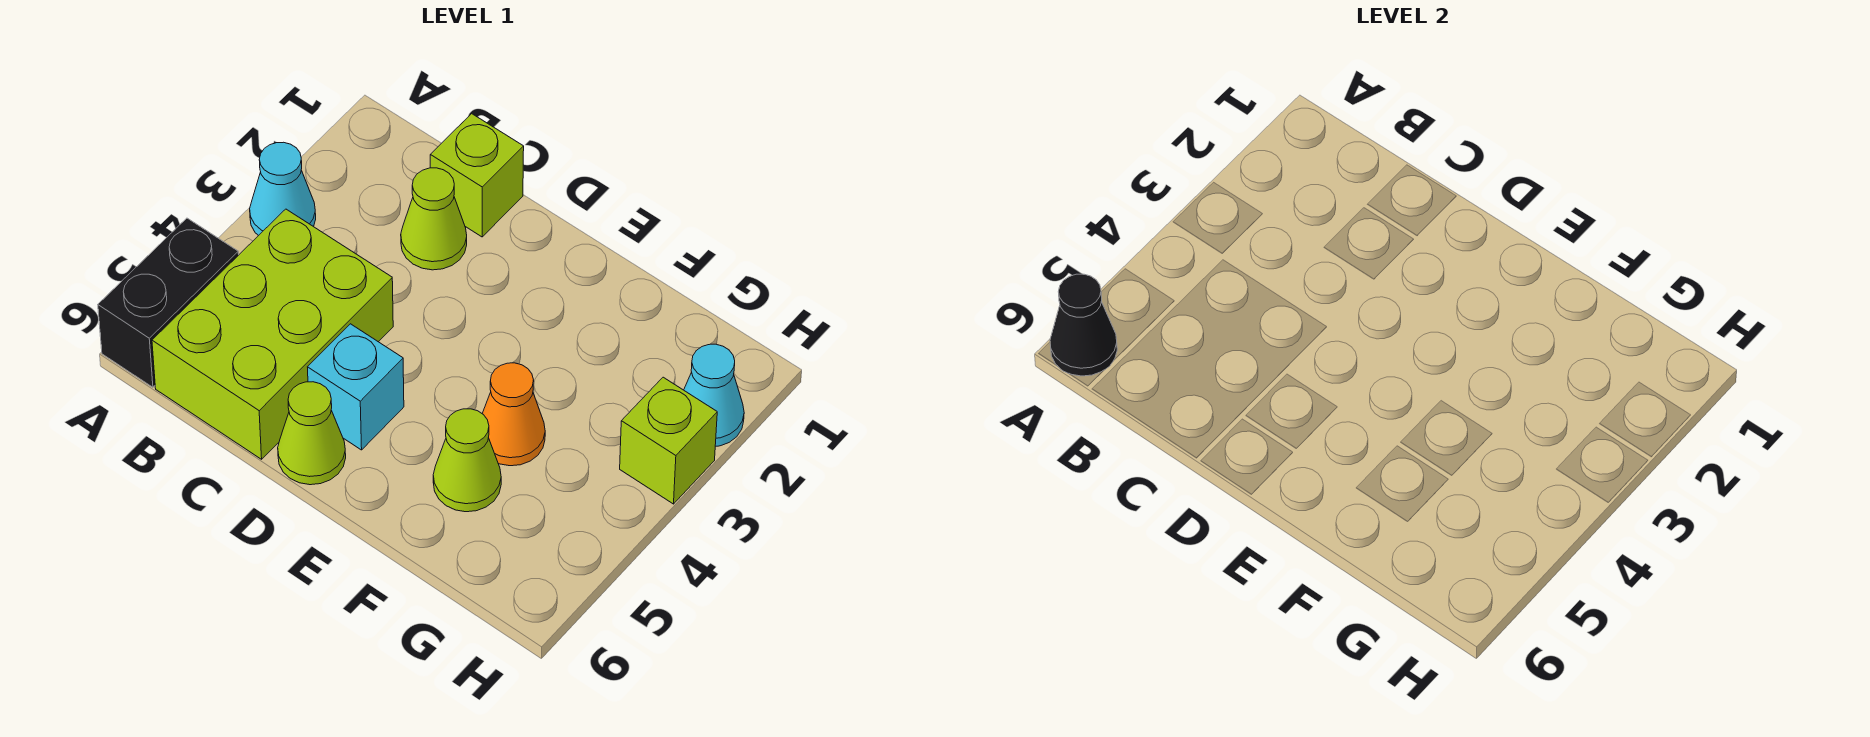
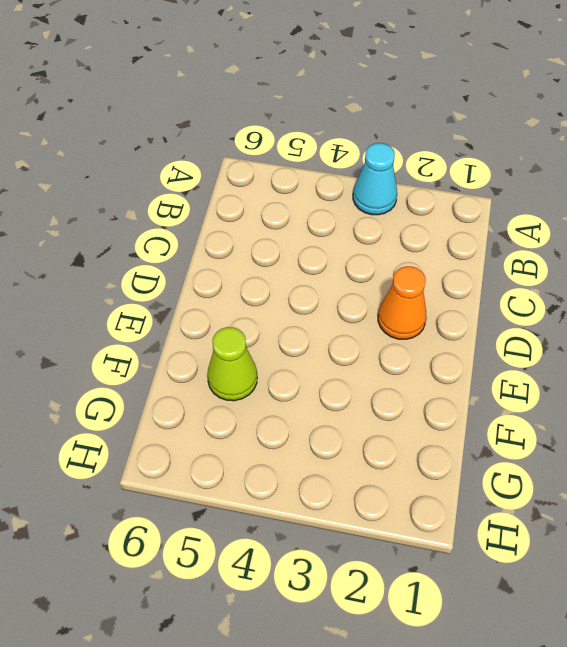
orange cone D2 level 1 -> orange cone F4 level 1
none -> black brick A5:A6 level 1
none -> lime brick B4:C6 level 1
none -> lime brick C1 level 1

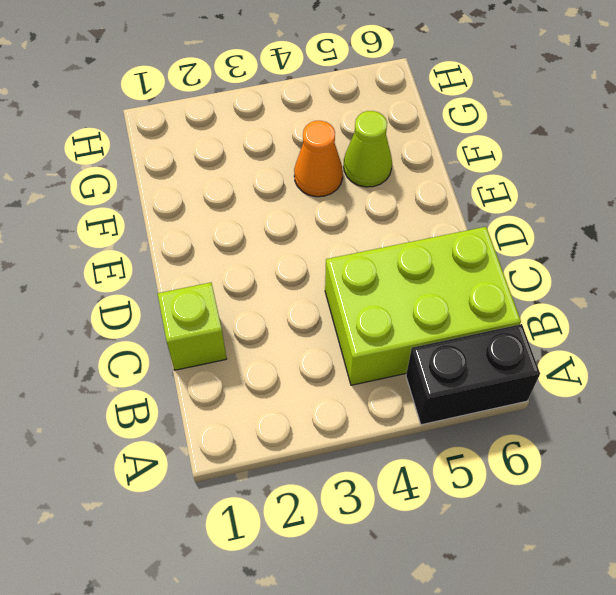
none -> cyan cone A3 level 1
none -> lime cone C2 level 1
none -> cyan brick D5 level 1

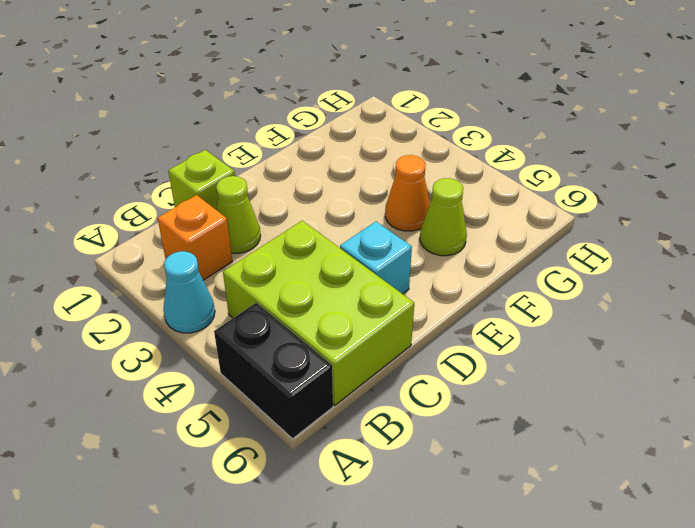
orange brick B2 level 1 -> none
none -> lime cone D6 level 1
none -> cyan cone H2 level 1
none -> lime brick H3 level 1

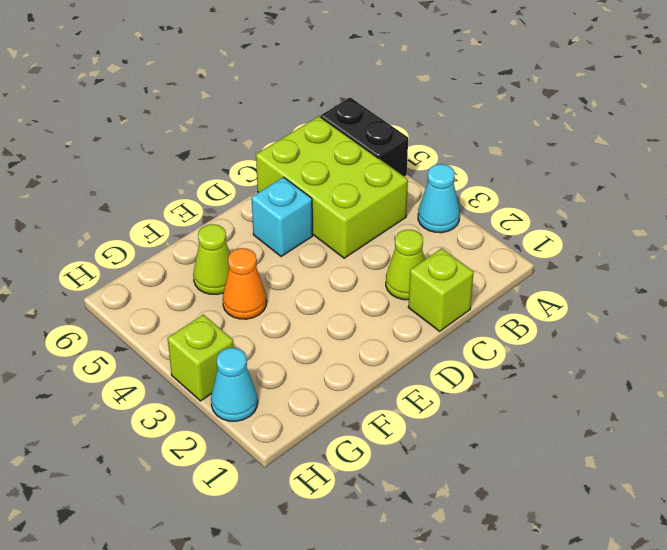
none -> lime cone D6 level 1
none -> black cone A6 level 2

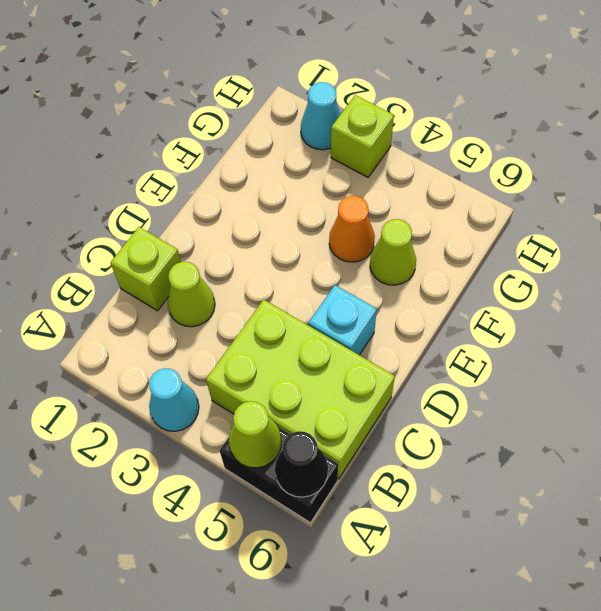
lime cone A5 level 2 -> lime cone D6 level 1

